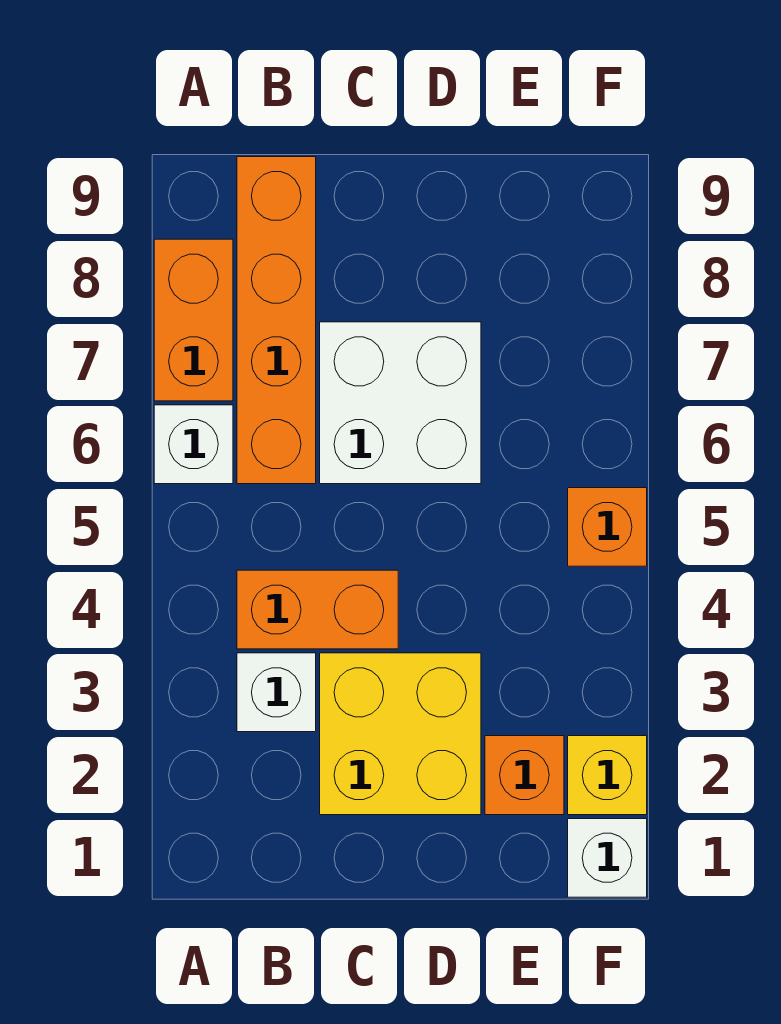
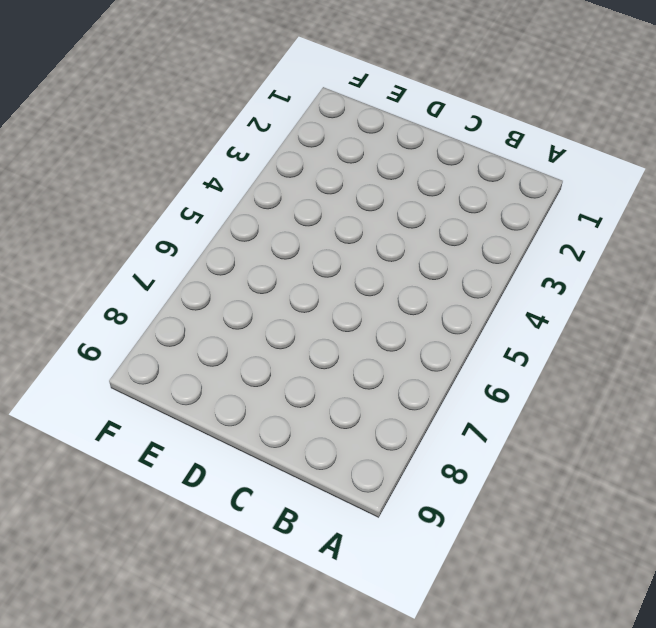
none -> white brick A6 level 1
none -> orange brick A7:A8 level 1

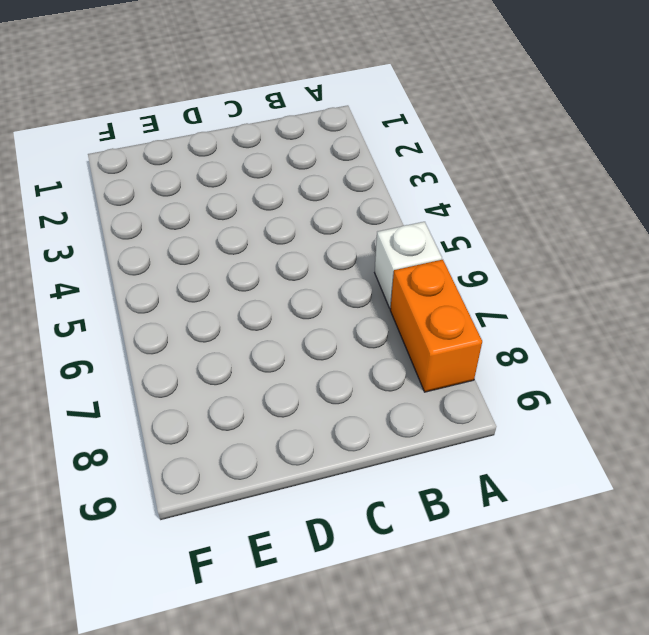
none -> white brick B3 level 1
none -> orange brick B4:C4 level 1

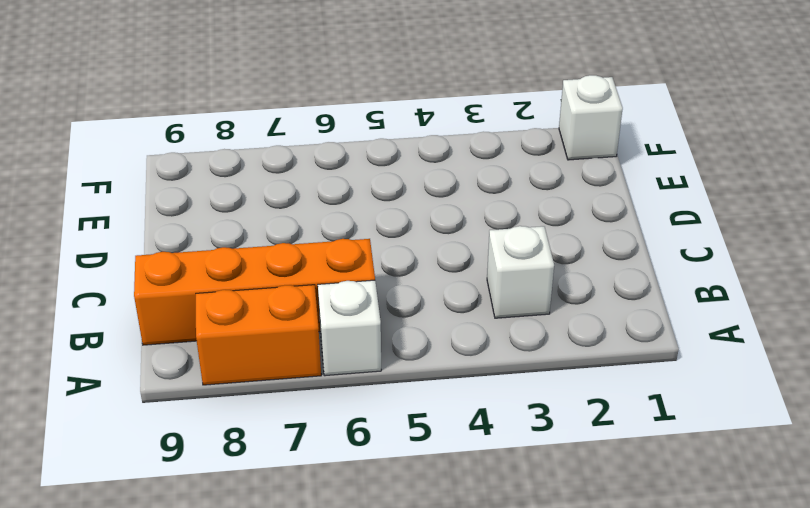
none -> orange brick B4:C4 level 1
none -> yellow brick C2:D3 level 1

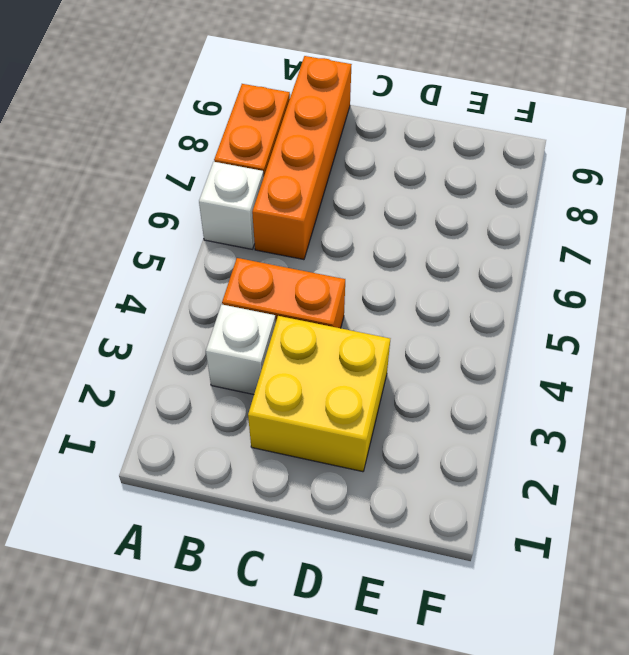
none -> white brick C6:D7 level 1
none -> orange brick E2 level 1

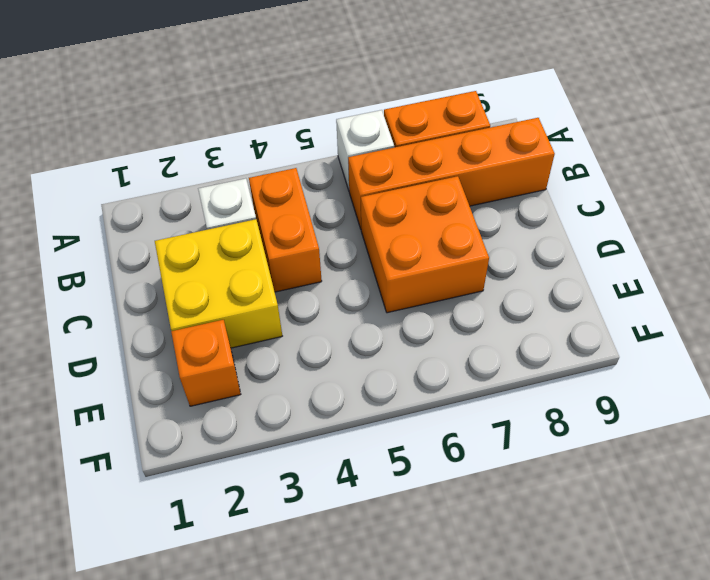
orange brick C6:D7 level 1 -> white brick C6:D7 level 1
none -> white brick F1 level 1
none -> yellow brick F2 level 1

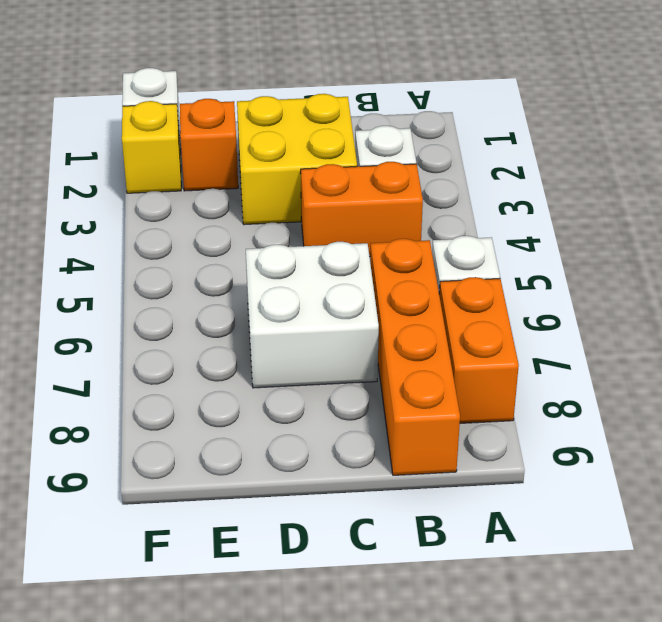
none -> orange brick F5 level 1

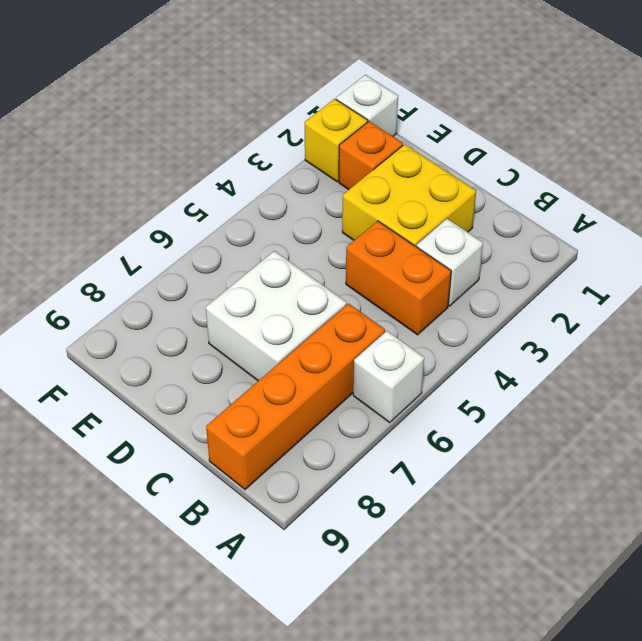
none -> orange brick A7:A8 level 1
none -> orange brick F5 level 1

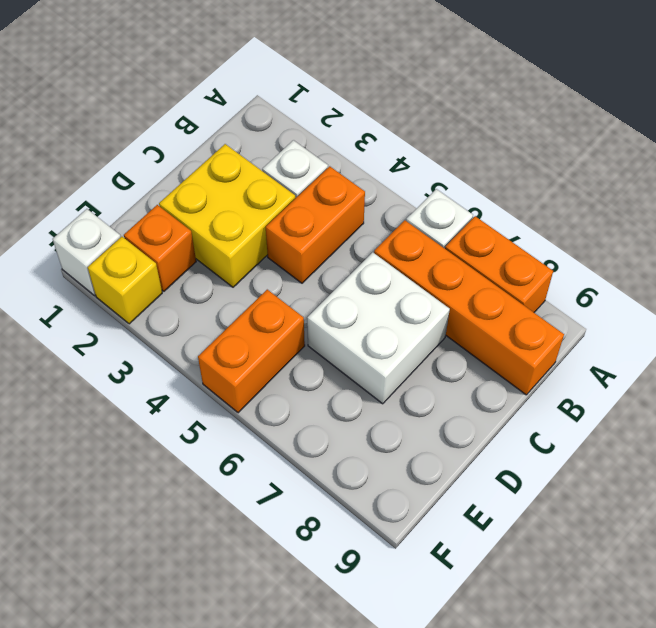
orange brick E5:F5 level 1 -> orange brick F5 level 1

